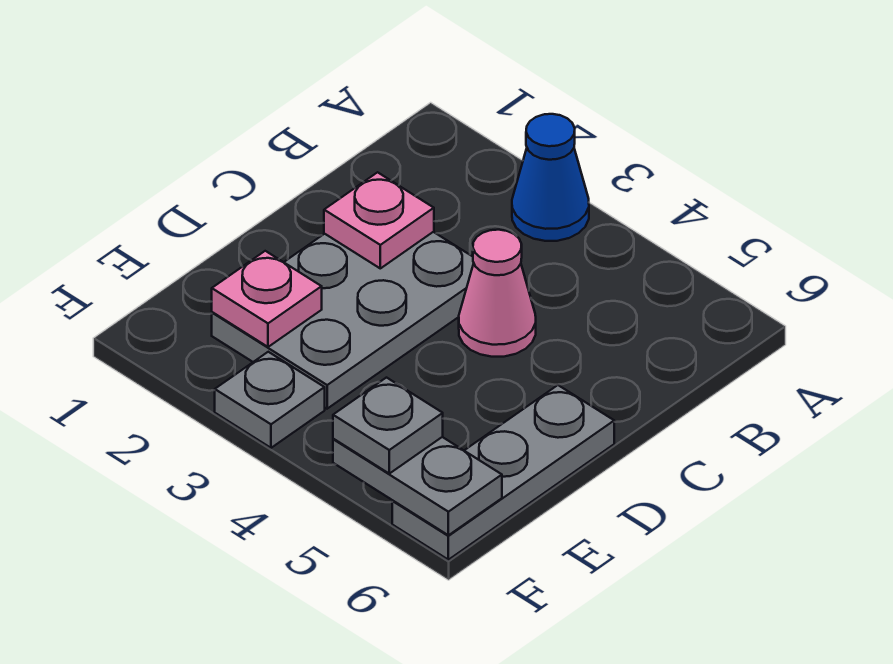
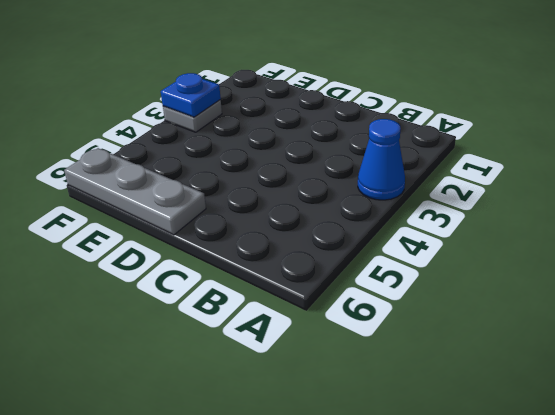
blue plate F3 level 2 -> none
none -> grey plate C2:E3 level 1
none -> pink cone C4 level 1

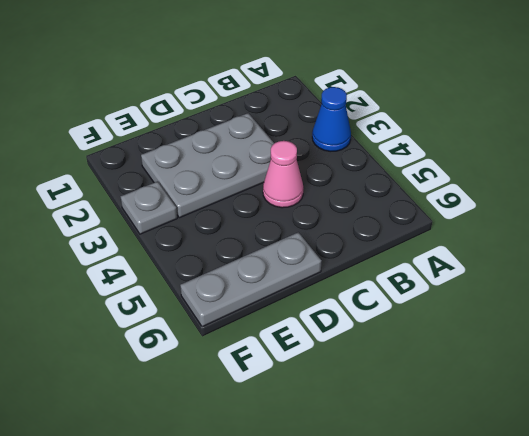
none -> pink plate C2 level 2
none -> pink plate E2 level 2

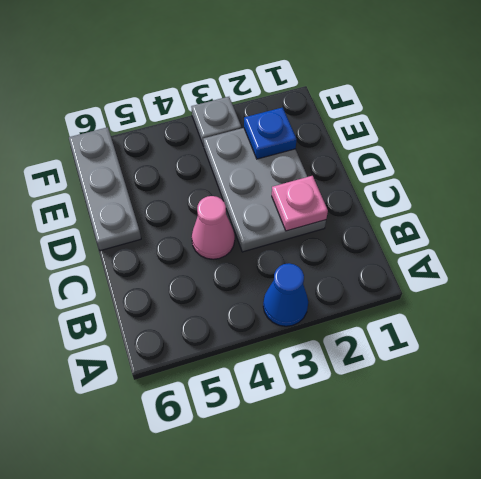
blue plate E2 level 2 -> pink plate E2 level 2
none -> grey plate F5:F6 level 2
none -> grey plate F5 level 3

